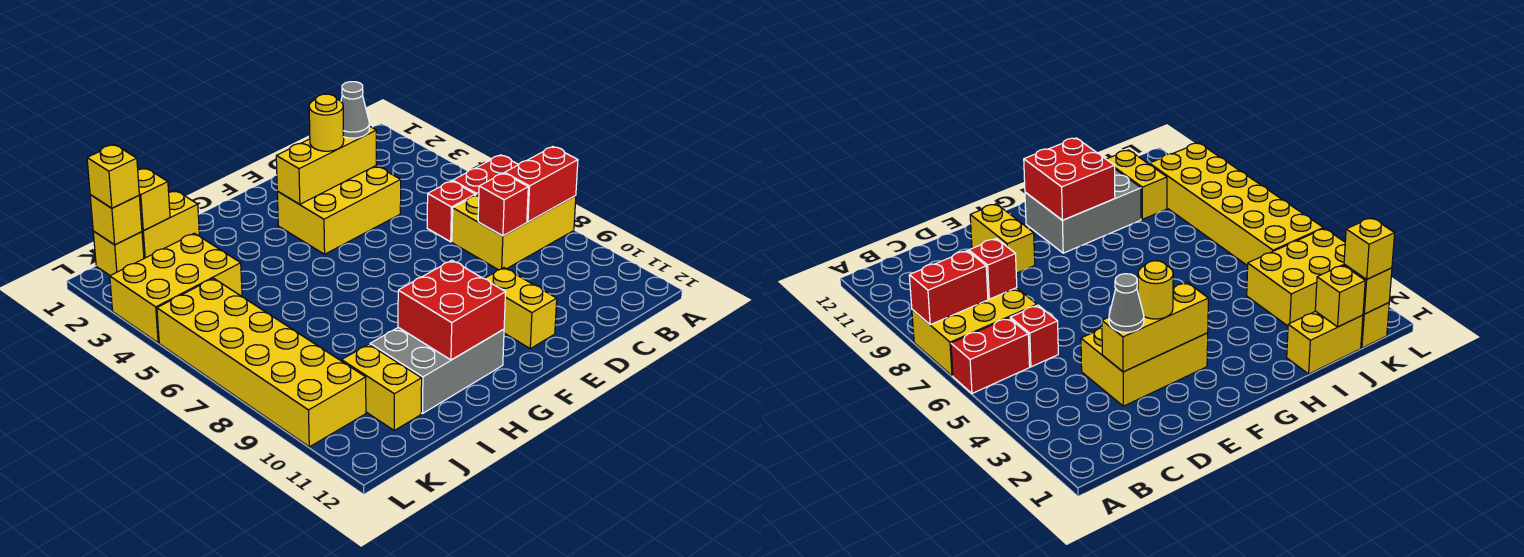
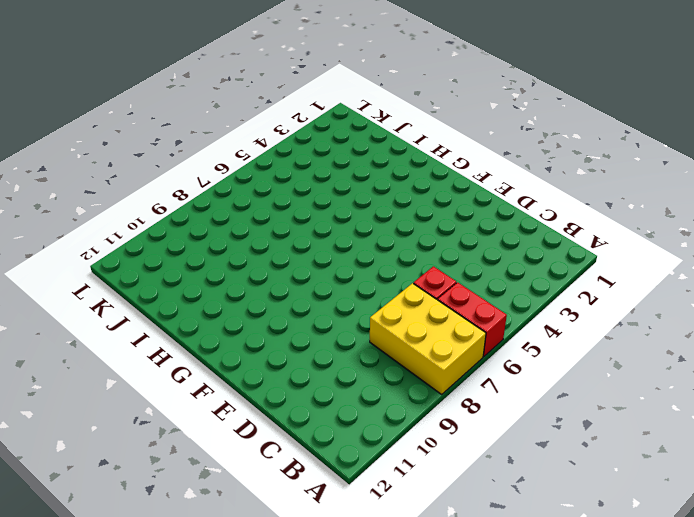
none -> yellow brick D3:F4 level 1
none -> yellow brick E10:E11 level 1
none -> grey brick G10:I11 level 1

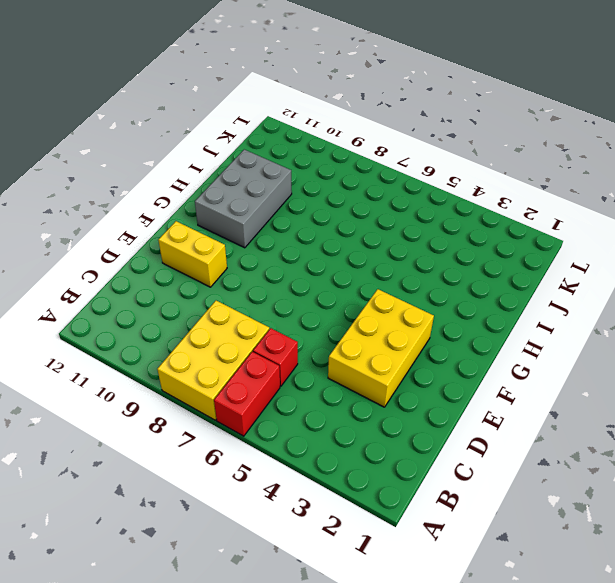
none -> yellow brick I1:J1 level 1
none -> yellow brick J3:L4 level 1
none -> yellow brick J10:J11 level 1

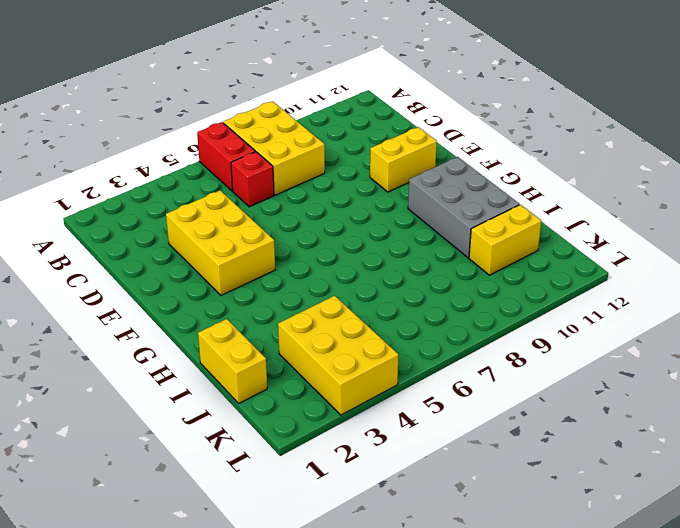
none -> yellow brick K1 level 1
none -> yellow brick K5:L10 level 1
none -> red brick A8:B8 level 2

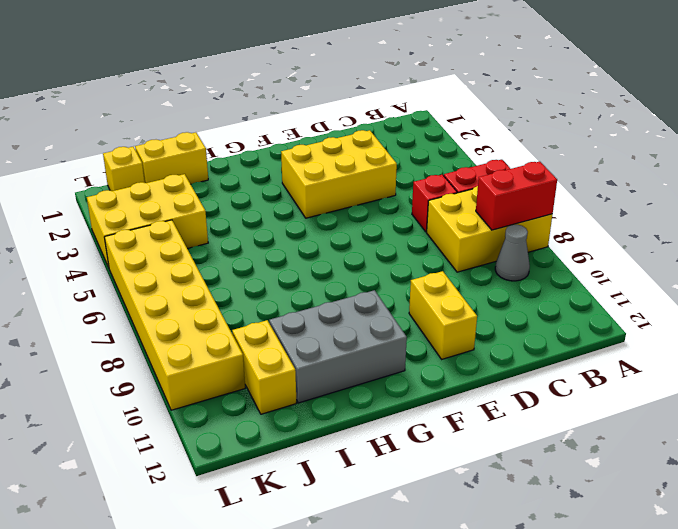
grey cone B9 level 1 -> grey cone D3 level 3
none -> red brick C8 level 2
none -> yellow brick D3:F3 level 2
none -> red brick G10:H11 level 2

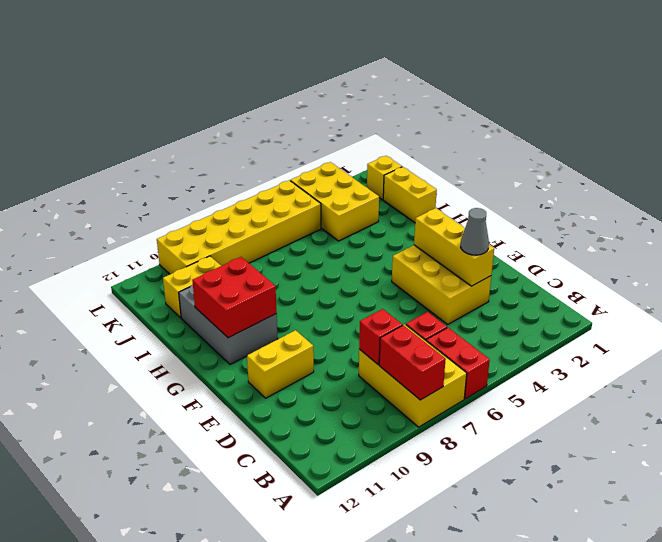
none -> yellow brick J1 level 2
none -> yellow brick K1 level 2
none -> yellow round brick E3 level 3

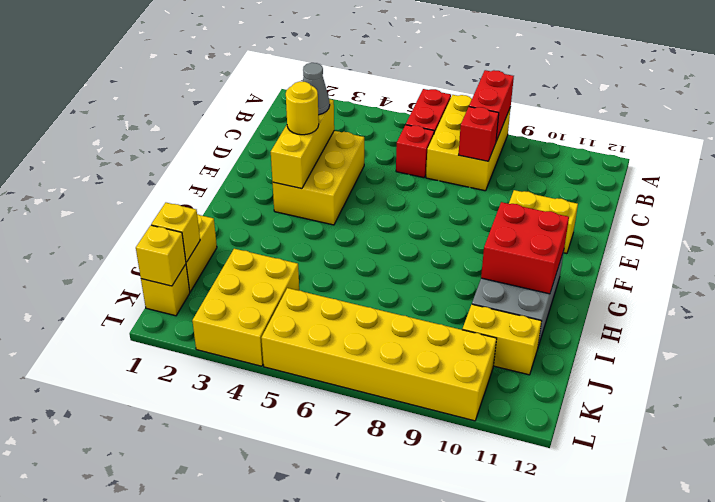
none -> yellow brick K1 level 3

